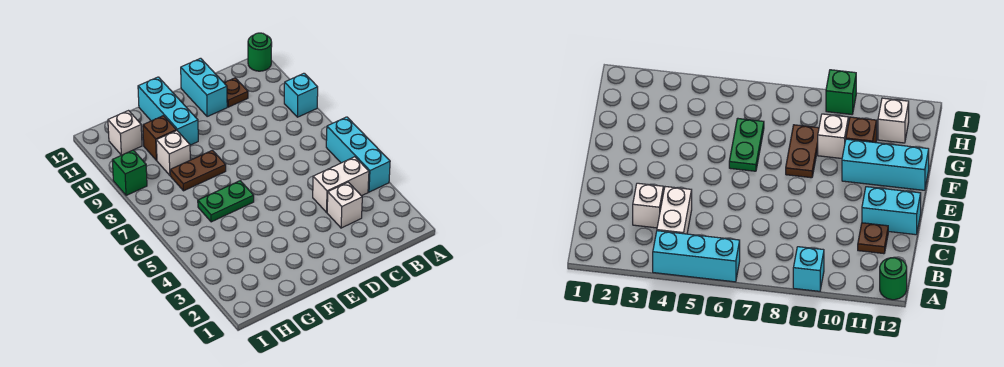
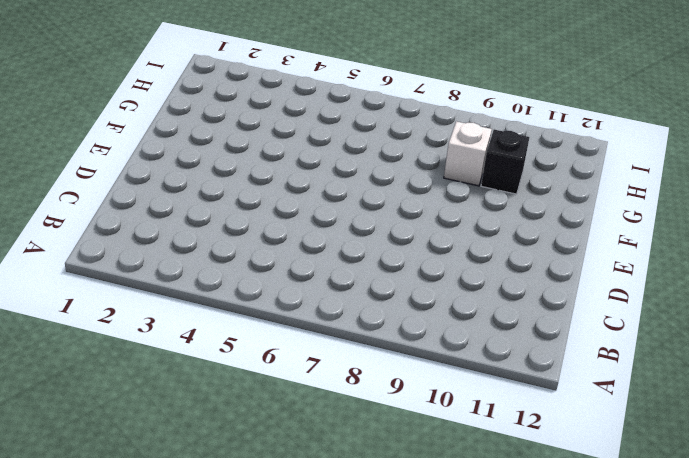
black brick G10 level 1 -> brown brick G10 level 1
none -> cyan brick A4:A6 level 1
none -> cyan brick A9 level 1
none -> green round brick A12 level 1

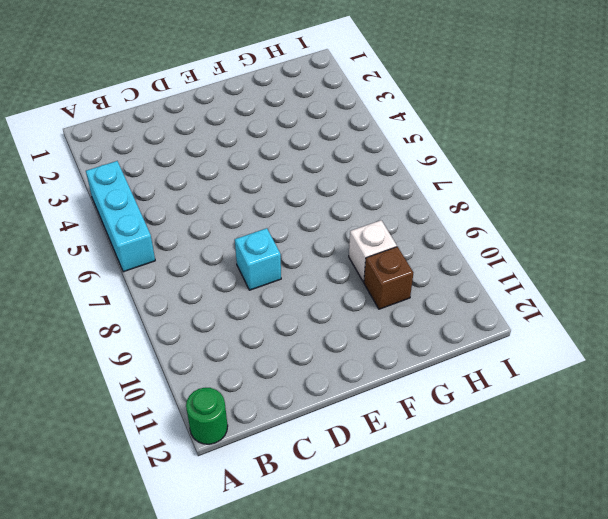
cyan brick D8 level 1 -> cyan brick A9 level 1
none -> white brick B4:C4 level 1
none -> white brick C3 level 1
none -> brown plate C11 level 1

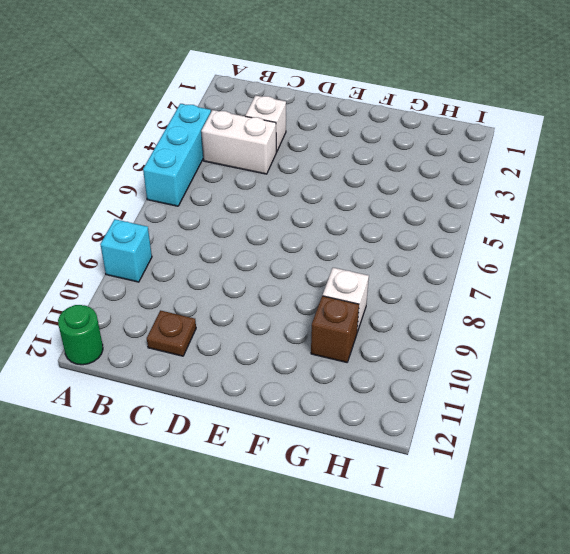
none -> cyan brick D11:D12 level 1
none -> green plate F6:G6 level 1
none -> brown plate F8:G8 level 1

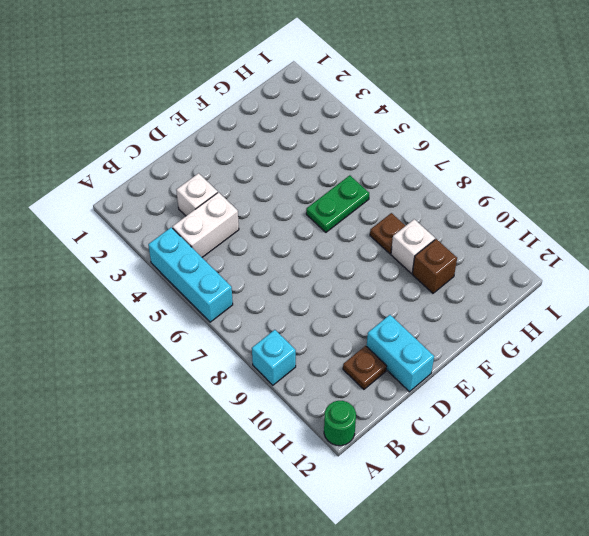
brown plate G8 level 1 -> brown plate F8:G8 level 1
none -> cyan brick F10:F12 level 1
none -> white brick H11 level 1
none -> green brick I9 level 1

